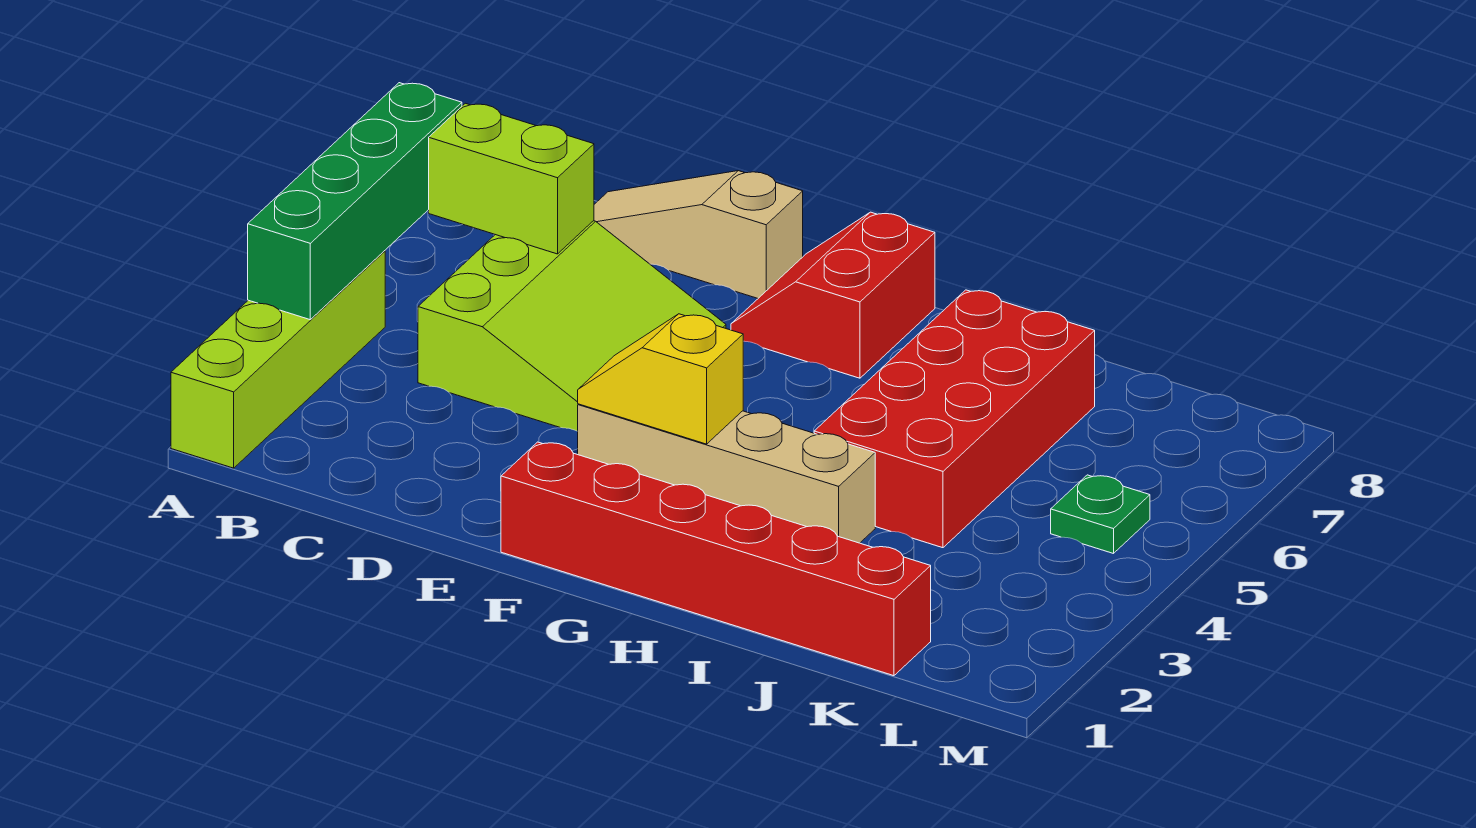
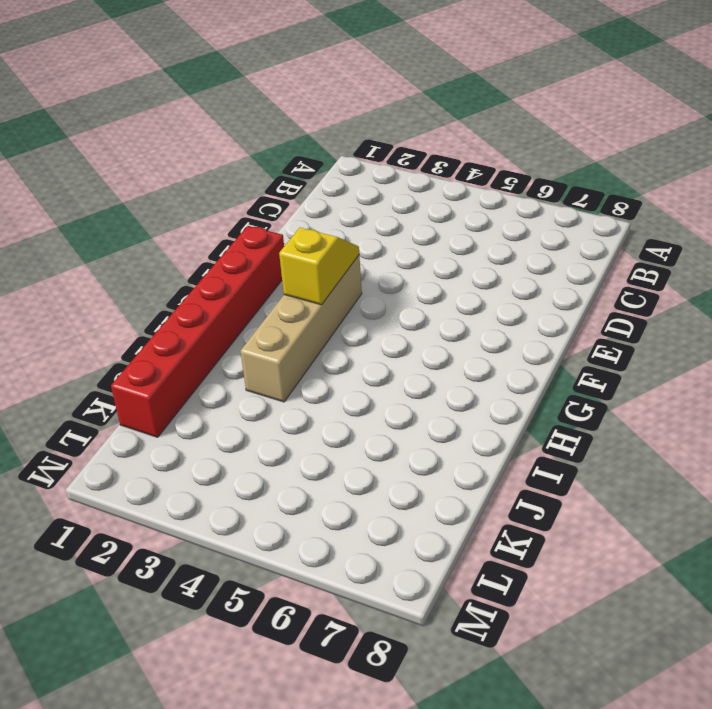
none -> lime brick A1:A4 level 1
none -> lime slope C4:E6 level 1 top C

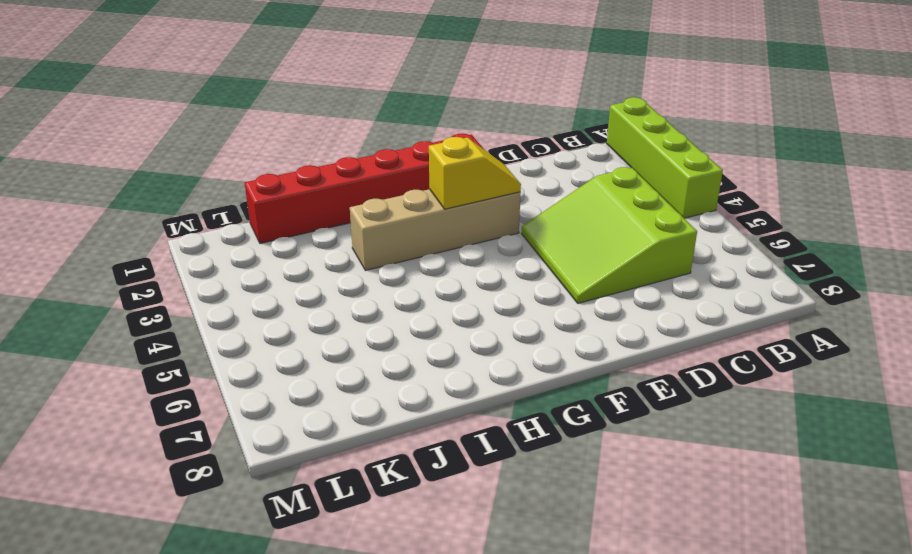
none -> tan slope C8:E8 level 1 top E
none -> red slope F7:G8 level 1 top G

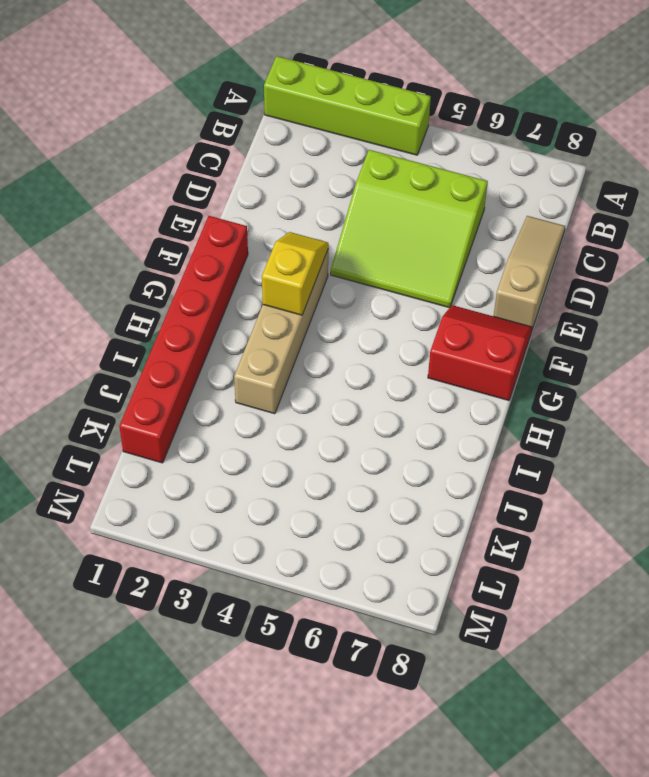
none -> red brick I4:J7 level 1
none -> green plate L5 level 1

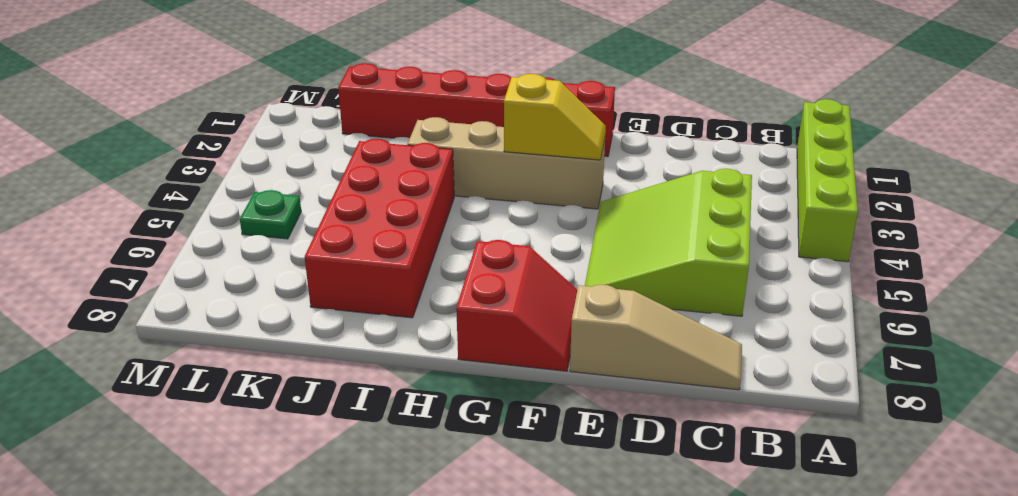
none -> green brick A3:A6 level 2
none -> lime brick B6:C6 level 2

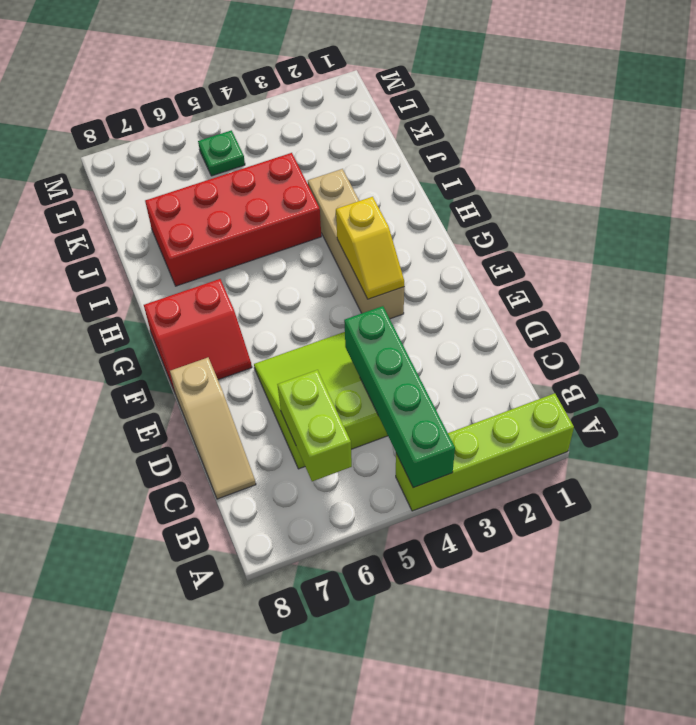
green brick A4:D4 level 2 -> green brick A3:A6 level 2
none -> red brick F1:K1 level 1

